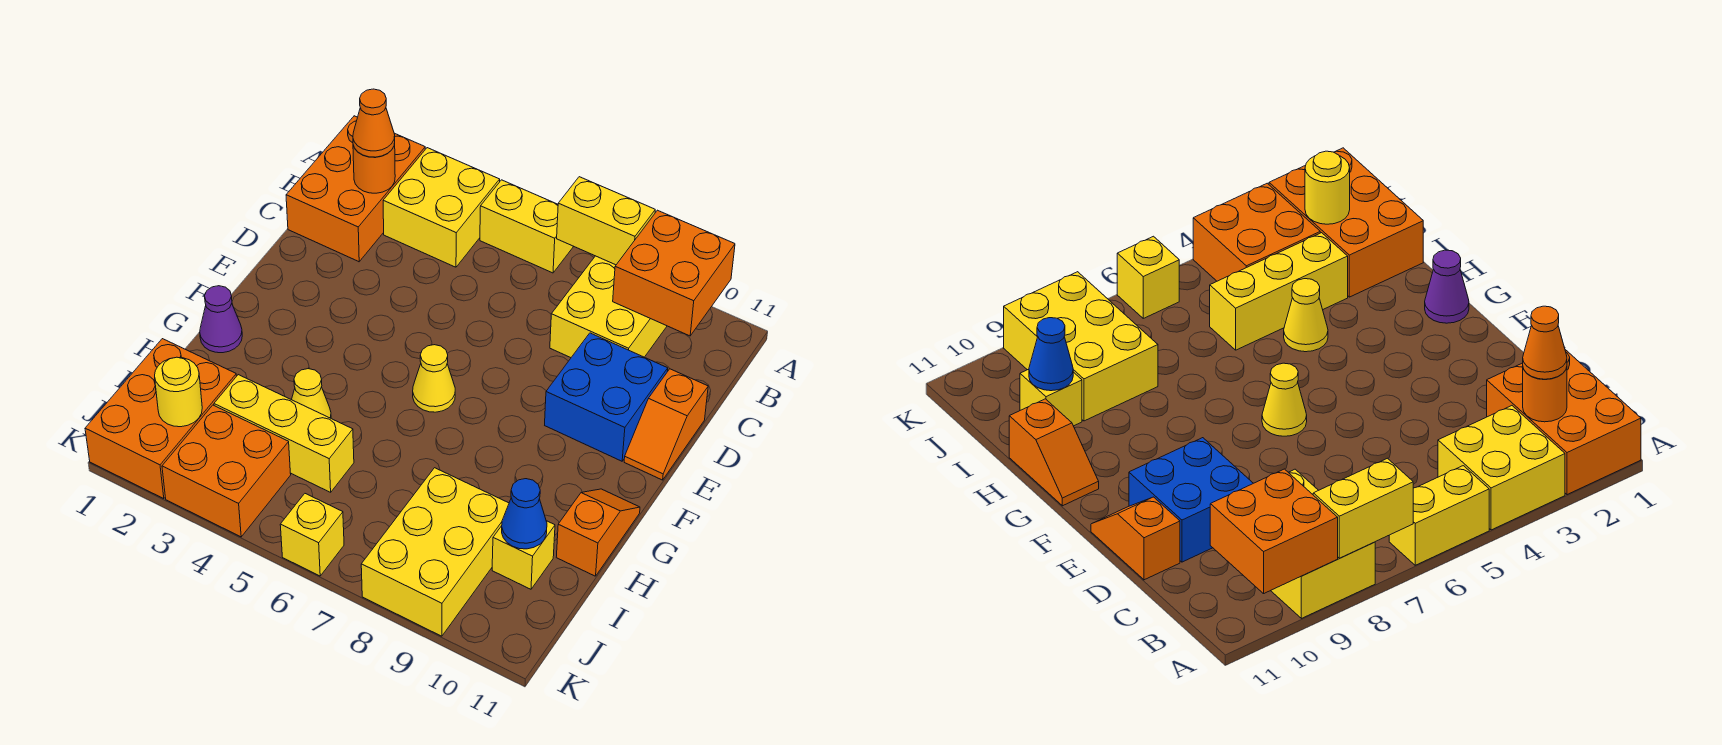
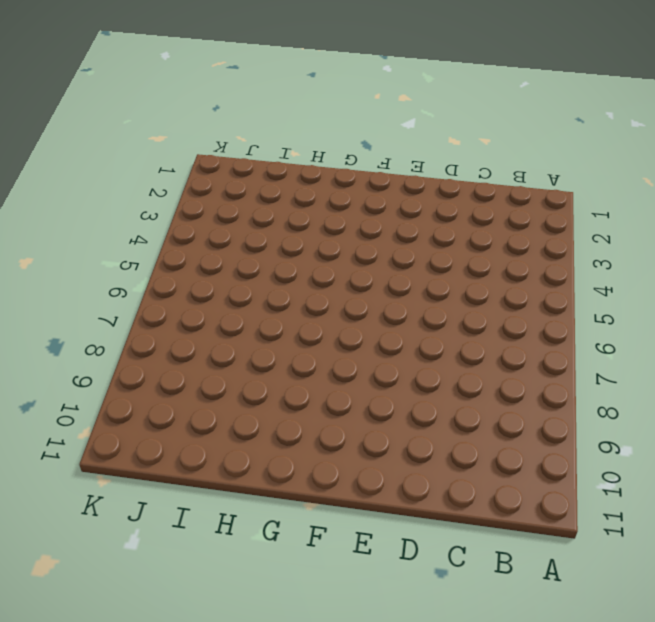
none -> orange brick A1:C2 level 1
none -> yellow brick A3:B4 level 1
none -> yellow brick A5:A6 level 1

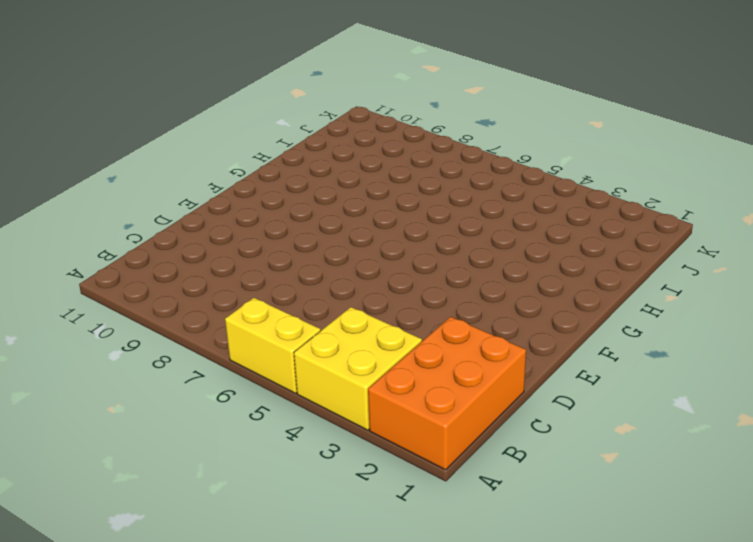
none -> yellow brick A8:C9 level 1
none -> blue brick D9:E10 level 1
none -> orange slope D11:E11 level 1 top D

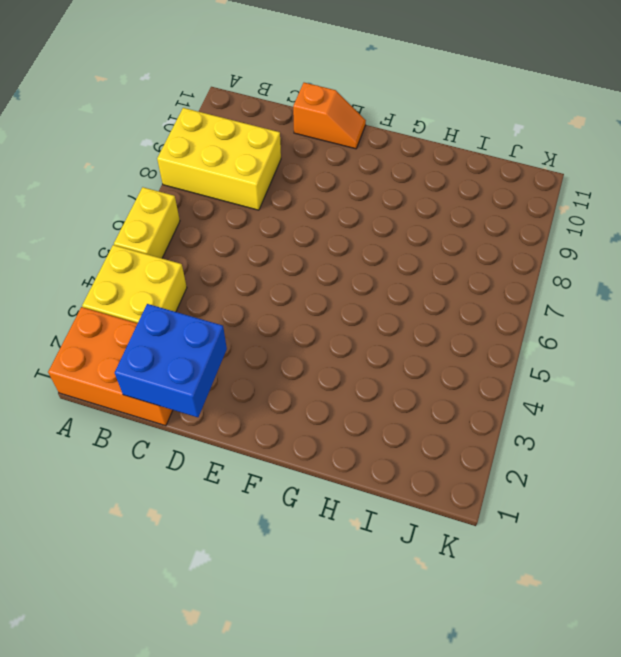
blue brick C1:D2 level 2 -> blue brick D9:E10 level 1
none -> yellow cone F6 level 1
none -> purple cone G1 level 1
none -> orange slope G11:H11 level 1 top H

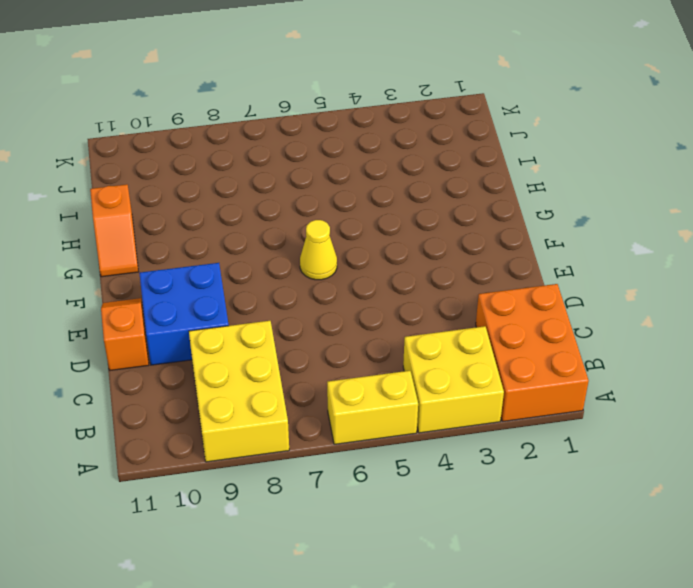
none -> purple cone G1 level 1
none -> yellow cone H4 level 1
none -> orange brick I1:K2 level 1

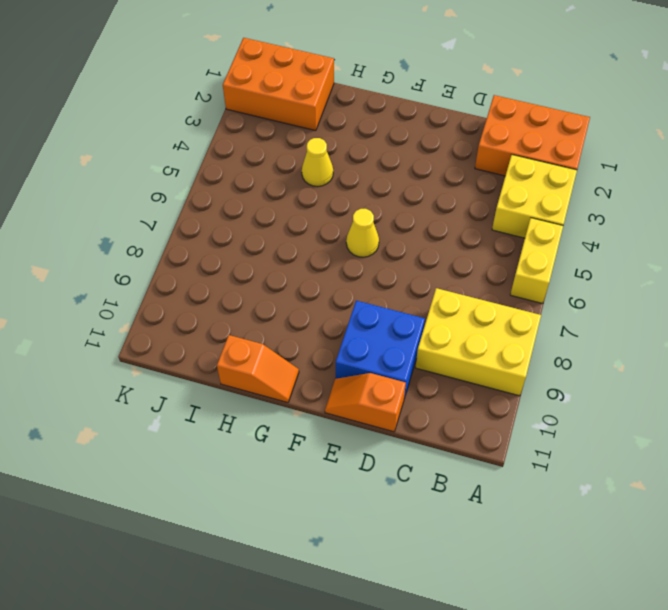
none -> purple cone G1 level 1
none -> yellow brick I3:I5 level 1
none -> yellow brick I8:K9 level 1

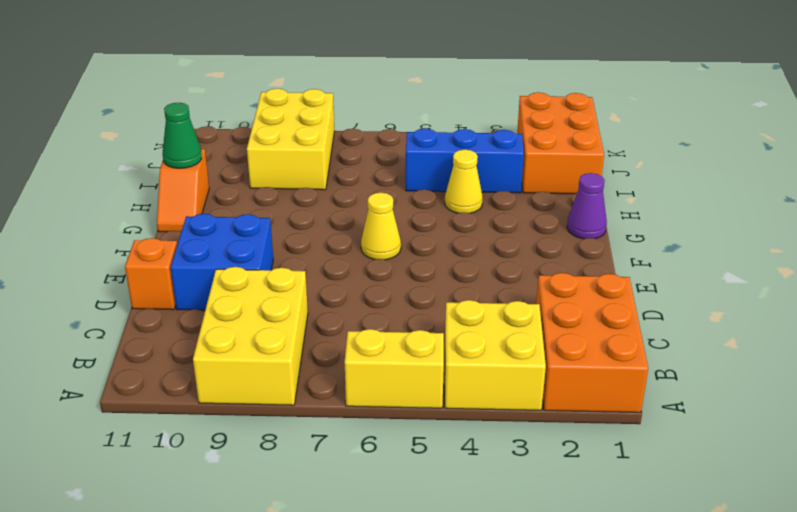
green cone H11 level 2 -> none
blue brick I3:I5 level 1 -> yellow brick I3:I5 level 1
none -> yellow brick I10 level 1
none -> orange brick J3:K4 level 1
none -> yellow brick K6 level 1

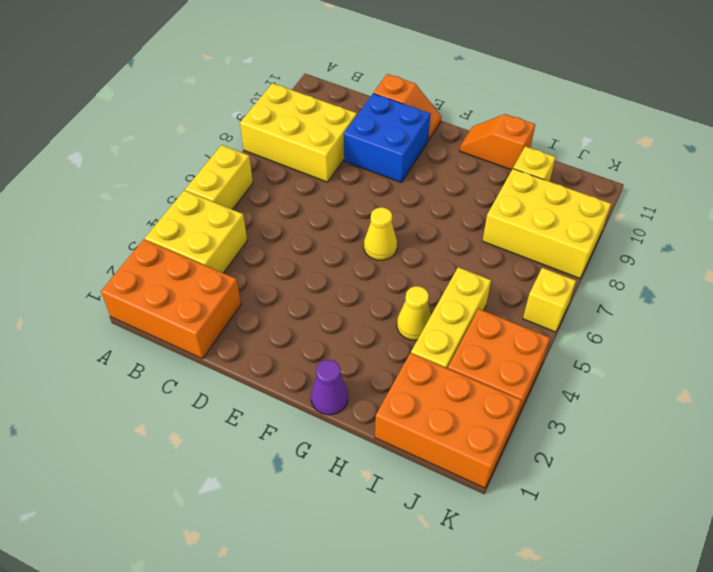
none -> yellow brick A7:A8 level 2
none -> orange brick A9:B10 level 2
none -> orange round brick B2 level 2

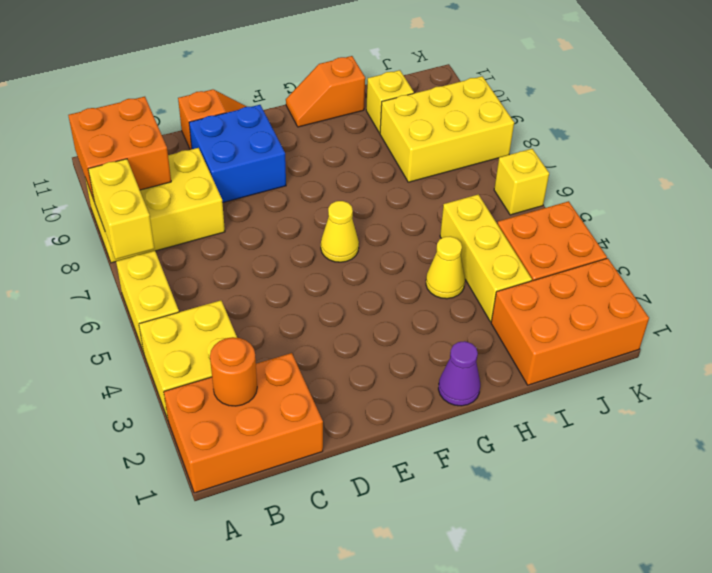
none -> blue cone I10 level 2
none -> yellow round brick J2 level 2
none -> orange cone B2 level 3

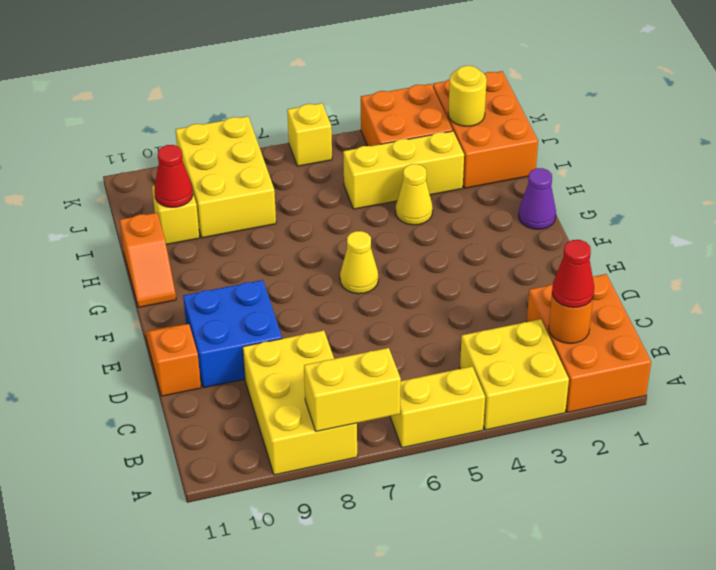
red cone B2 level 3 -> orange cone B2 level 3
red cone I10 level 2 -> blue cone I10 level 2
none -> orange brick A9:B10 level 2

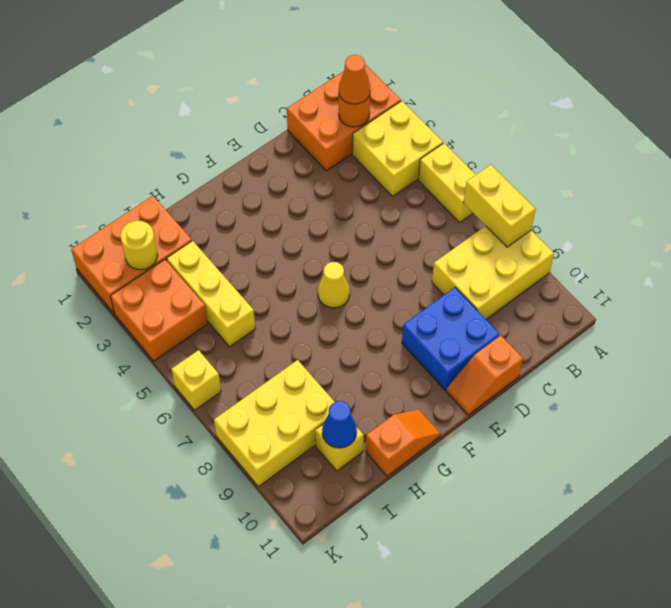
none -> purple cone G1 level 1
none -> yellow cone H4 level 1
none -> orange brick A9:B10 level 2

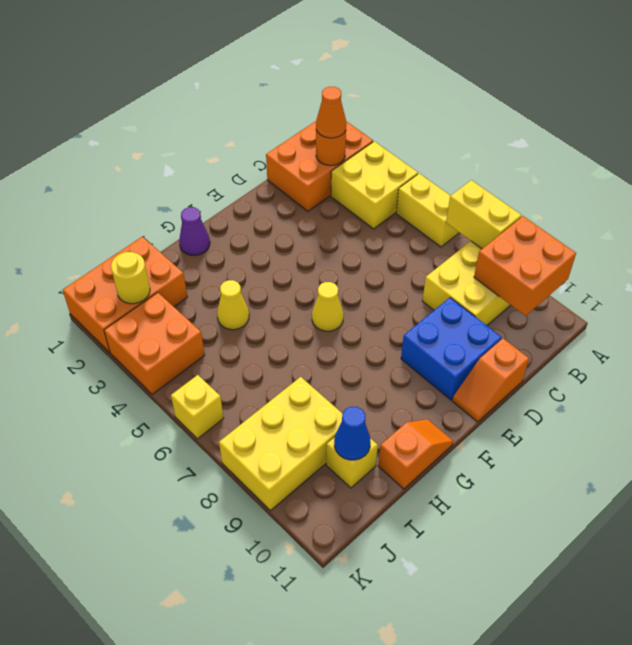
none -> yellow brick I3:I5 level 1

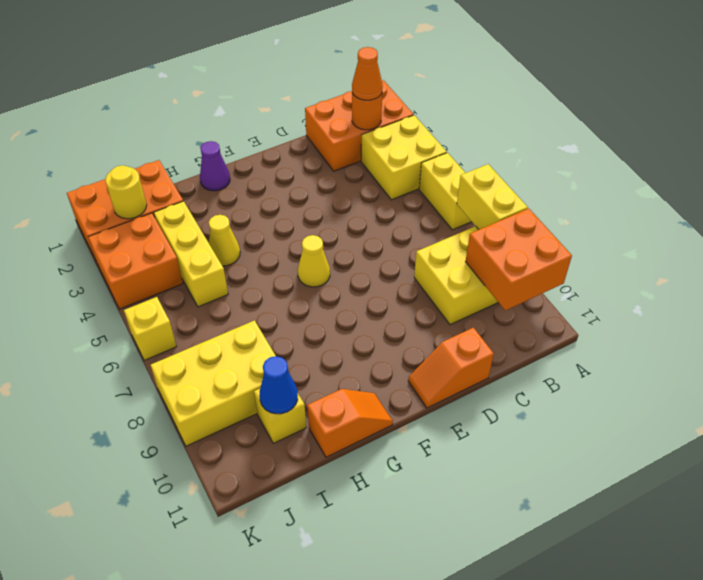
none -> blue brick D9:E10 level 1

